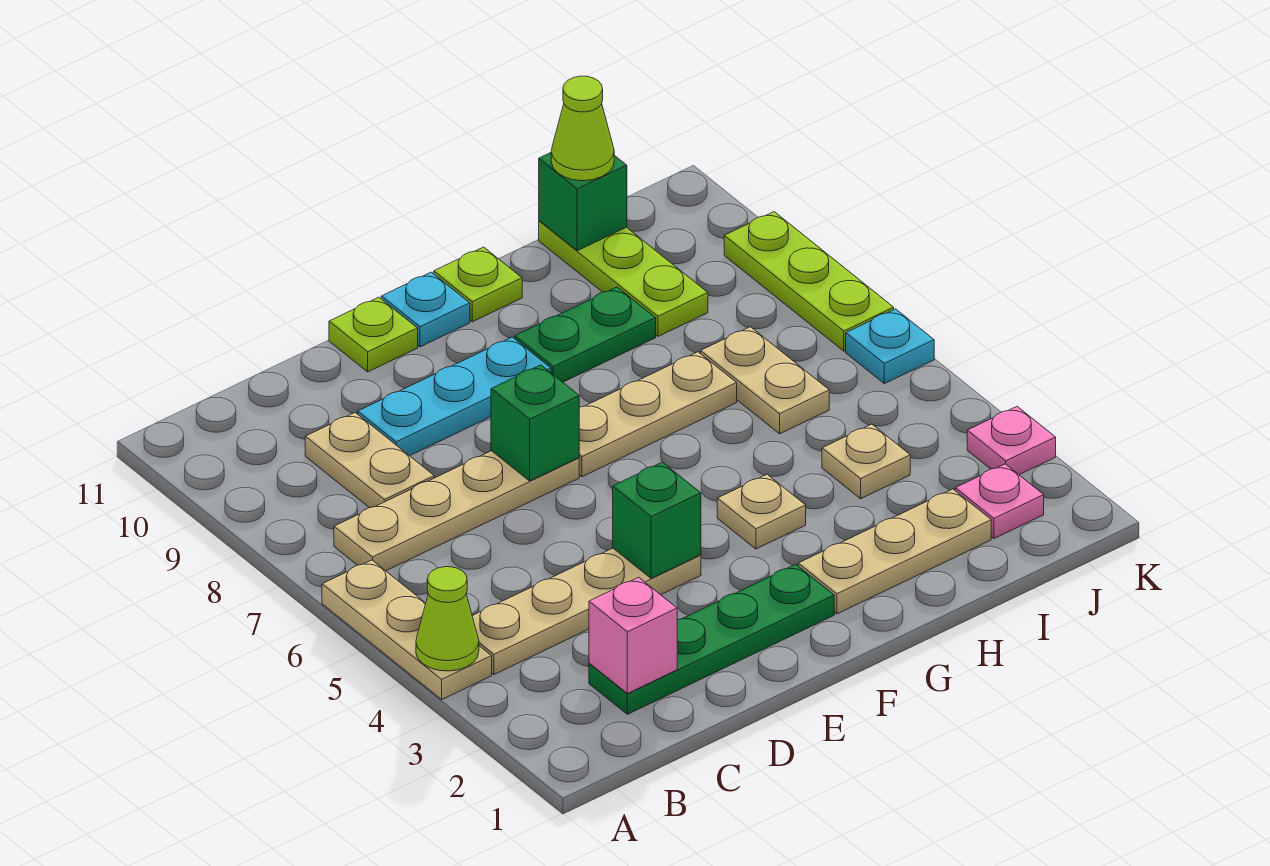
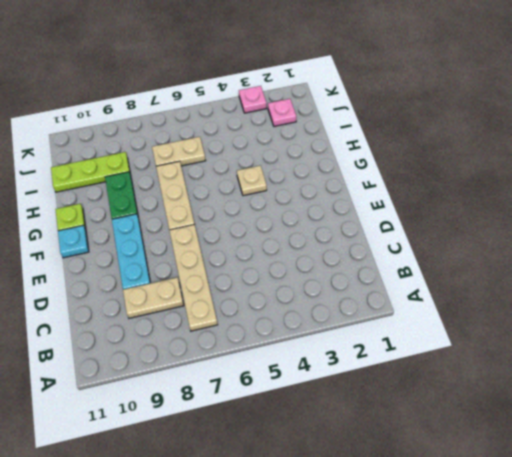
none -> tan plate A4:A6 level 1
none -> tan plate B4:E4 level 1
none -> green plate C2:F2 level 1

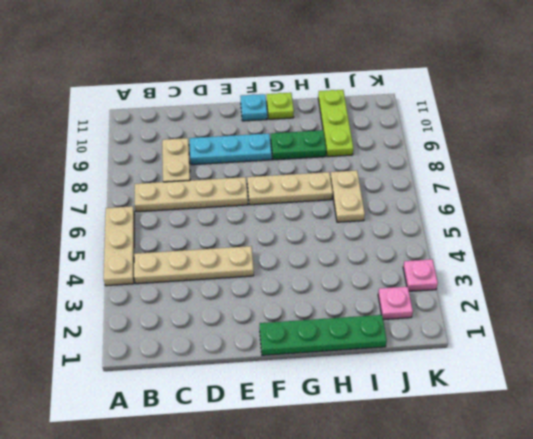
green plate F1:I1 level 1 -> green plate C2:F2 level 1
none -> lime plate E11 level 1
none -> tan plate G2:I2 level 1
none -> tan plate G4 level 1

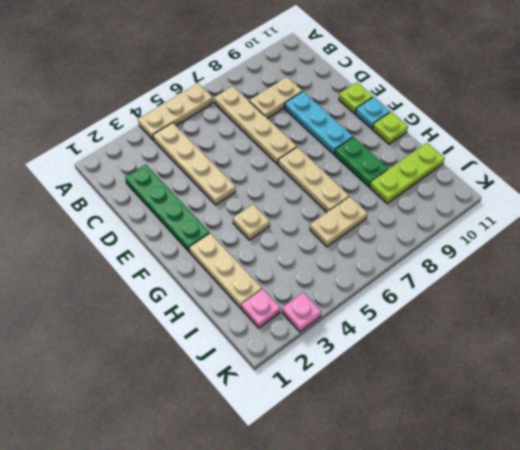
none -> tan plate I4 level 1
none -> cyan plate K6 level 1
none -> lime plate K7:K9 level 1

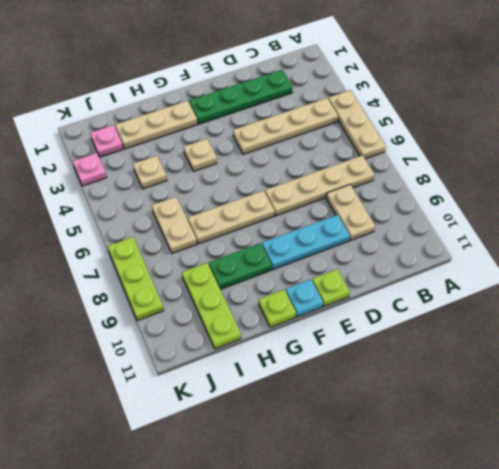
none -> cyan plate K6 level 1
none -> lime cone A4 level 2
none -> pink brick C2 level 2

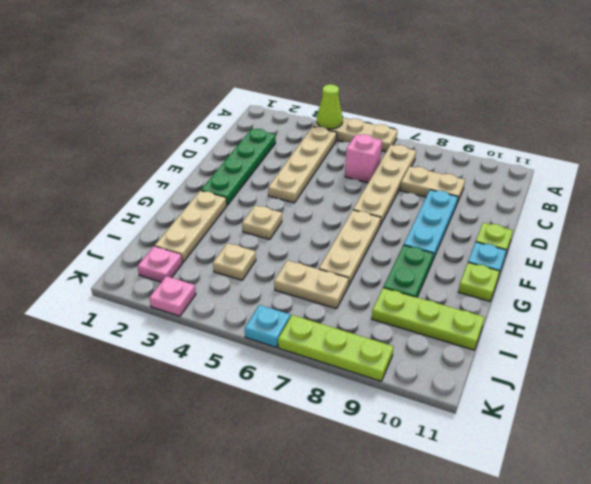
pink brick C6 level 1 -> pink brick C2 level 2
none -> green brick E4 level 2
none -> green brick E7 level 2
none -> green brick I11 level 2

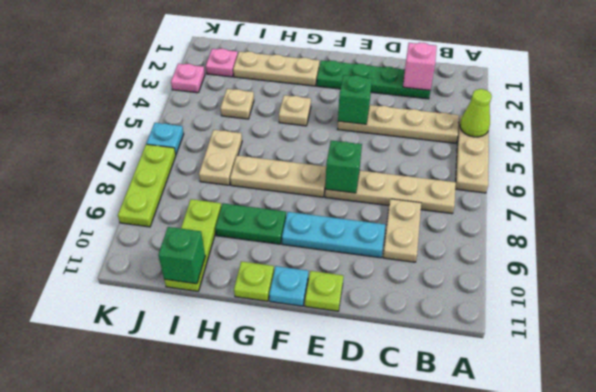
none -> lime cone I11 level 3

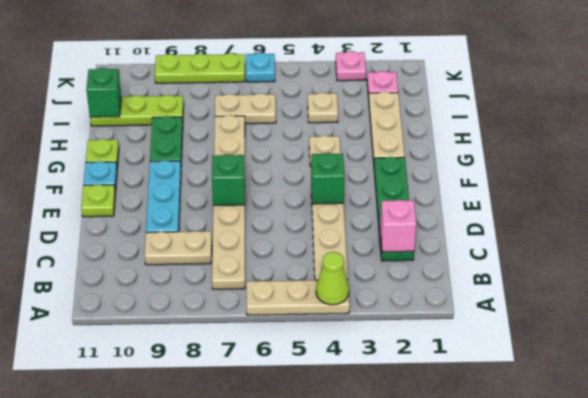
none -> lime cone I11 level 3

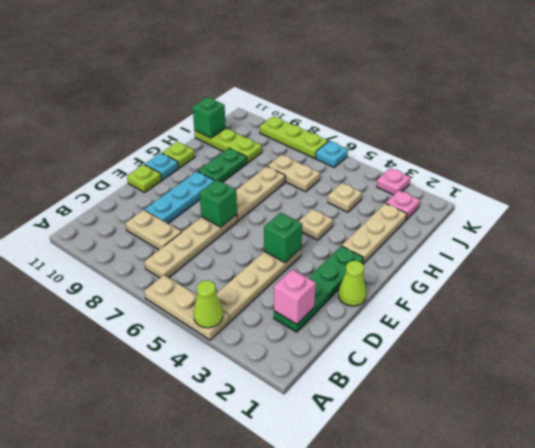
lime cone E1 level 1 -> lime cone I11 level 3

